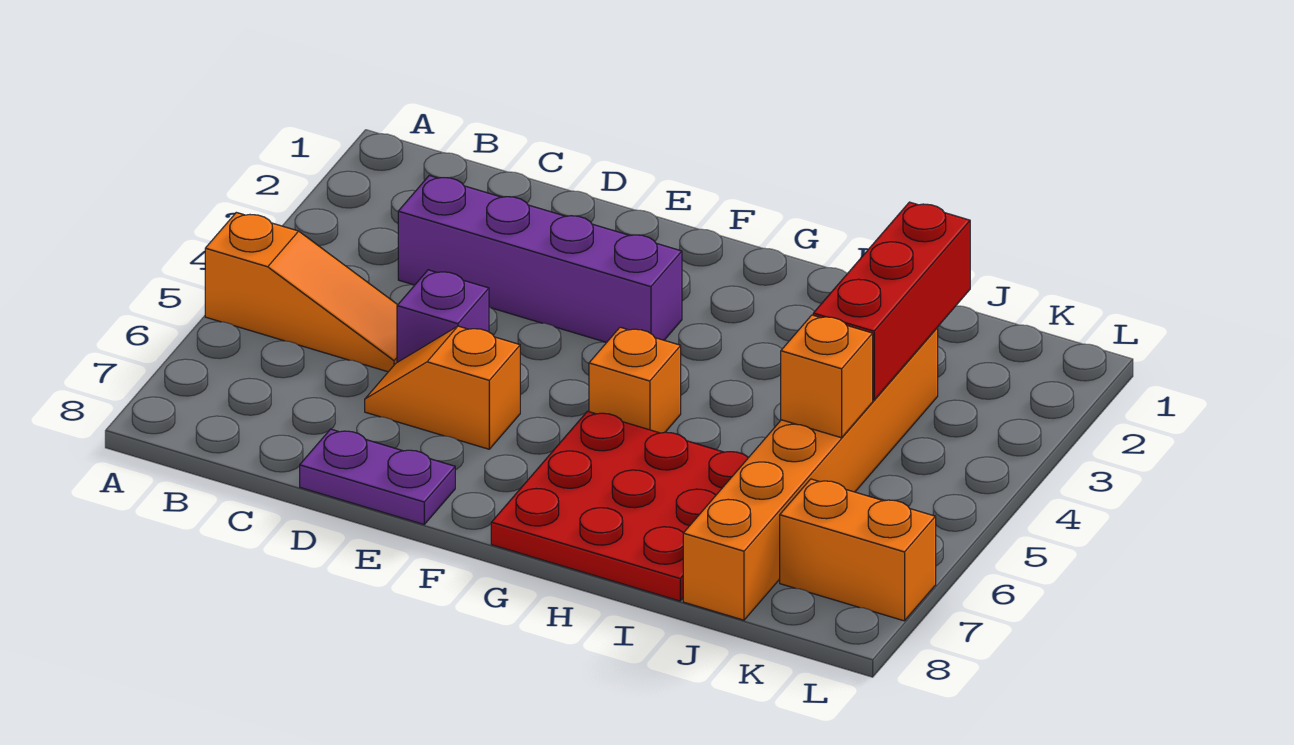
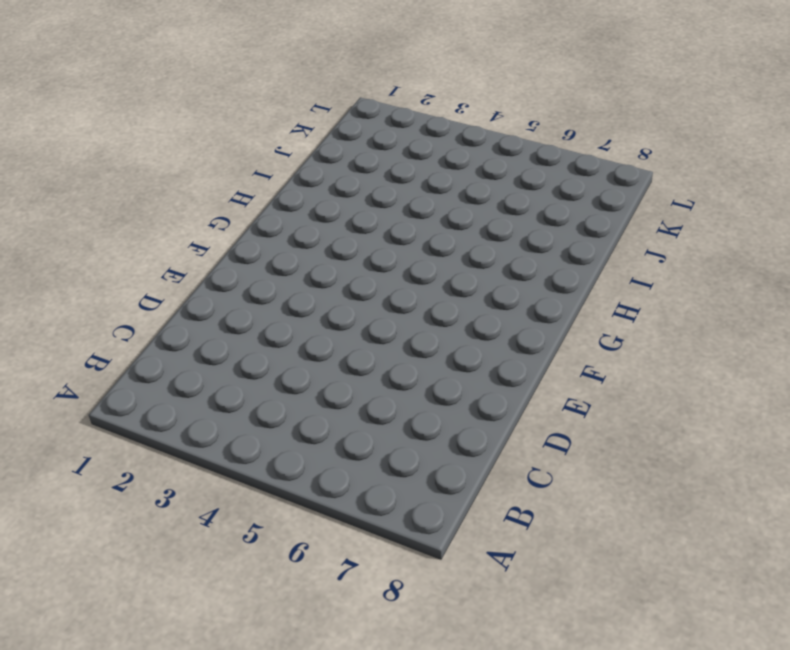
none -> orange slope A5:C5 level 1 top A
none -> purple brick C3:F3 level 1

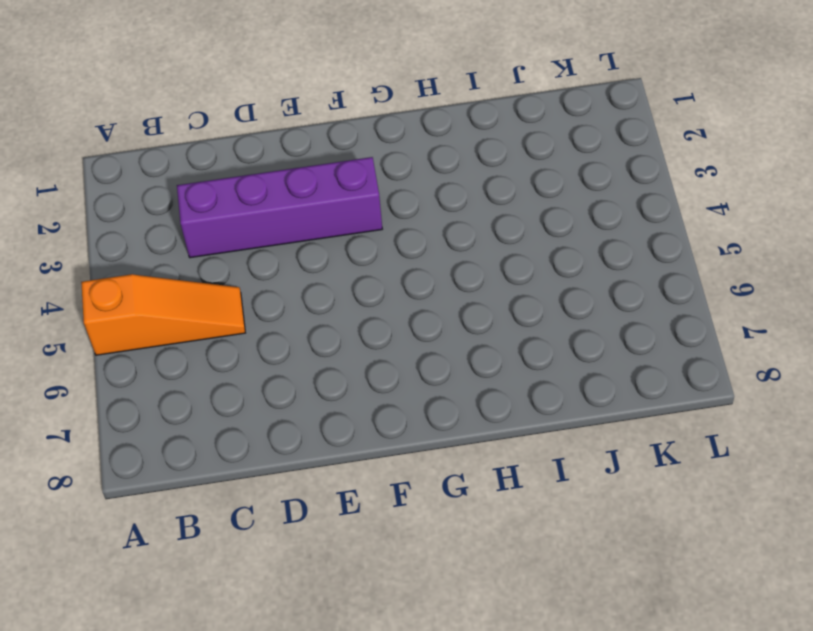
none -> purple brick D5 level 1
none -> orange slope D6:E6 level 1 top E

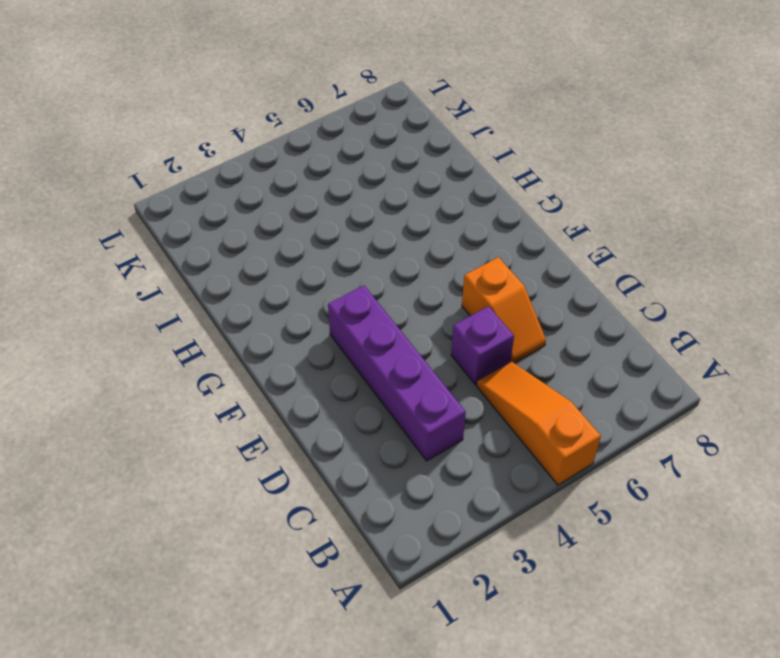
none -> purple plate D8:E8 level 1
none -> orange brick G5 level 1

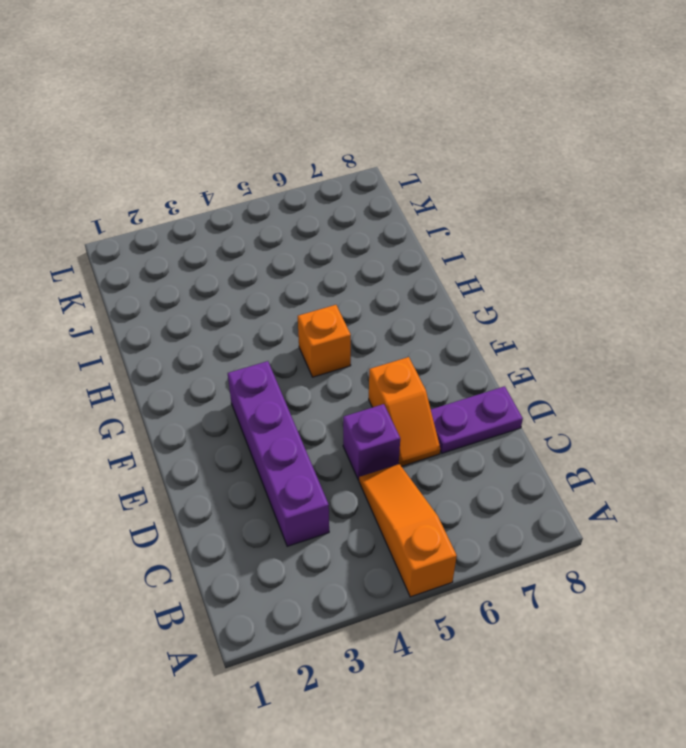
purple plate D7:D8 level 1 -> purple plate D8:E8 level 1
none -> red plate G6:I8 level 1
none -> orange brick J3:J8 level 1

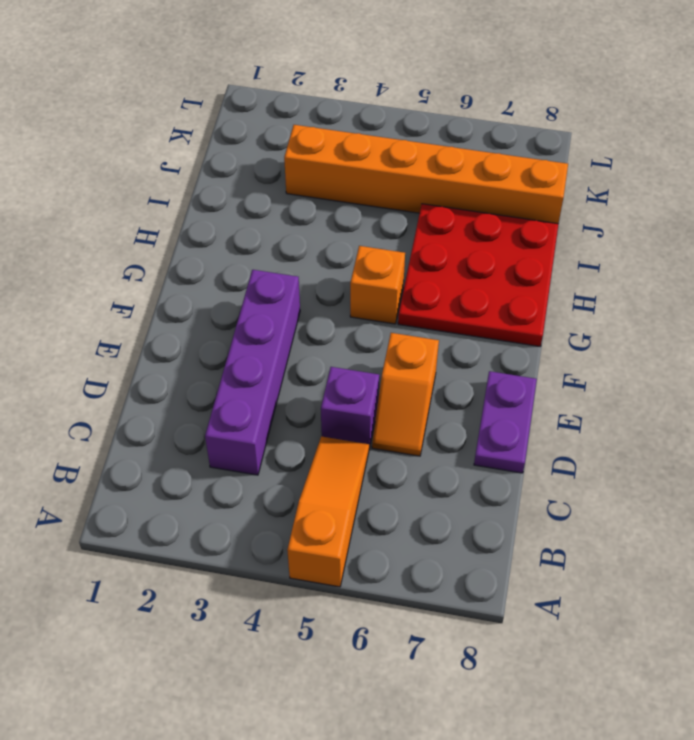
none -> orange brick K7:L7 level 1
none -> red brick J2:J4 level 2

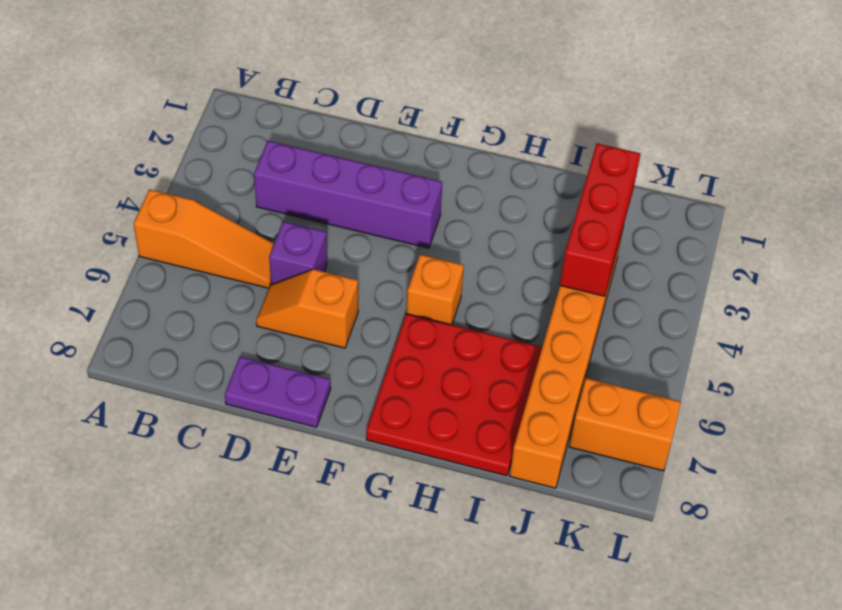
none -> orange brick J5 level 2

